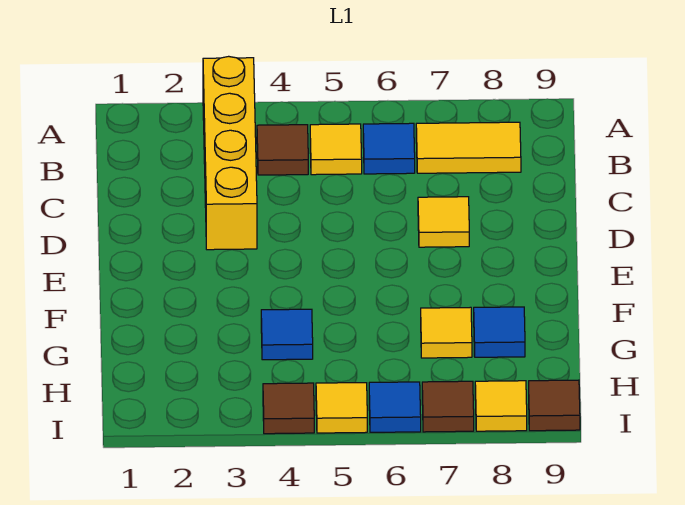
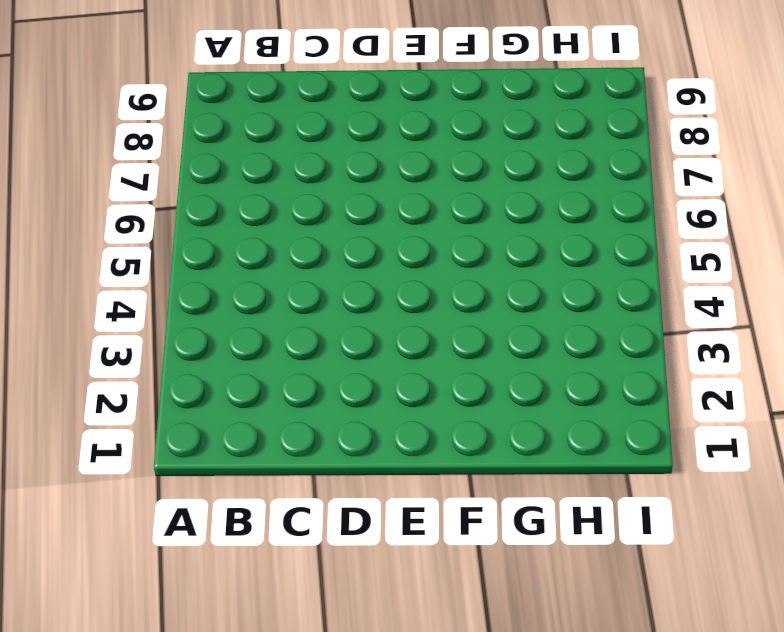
none -> yellow brick A3:D3 level 1
none -> brown tile B4 level 1
none -> yellow tile B5 level 1

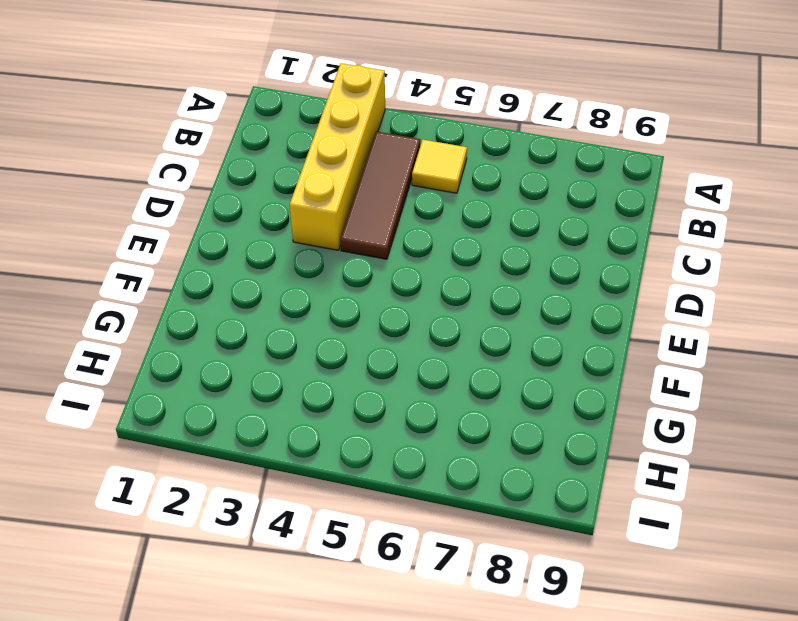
brown tile B4:D4 level 1 -> brown tile B4 level 1
none -> blue tile B6 level 1
none -> yellow tile B7:B8 level 1
none -> yellow tile D7 level 1

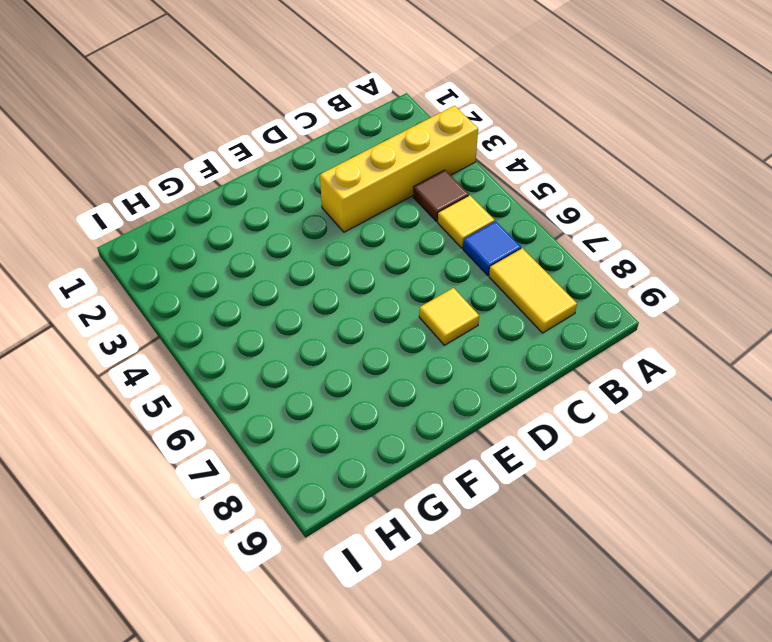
none -> blue tile G4 level 1
none -> yellow tile G7 level 1
none -> blue tile G8 level 1

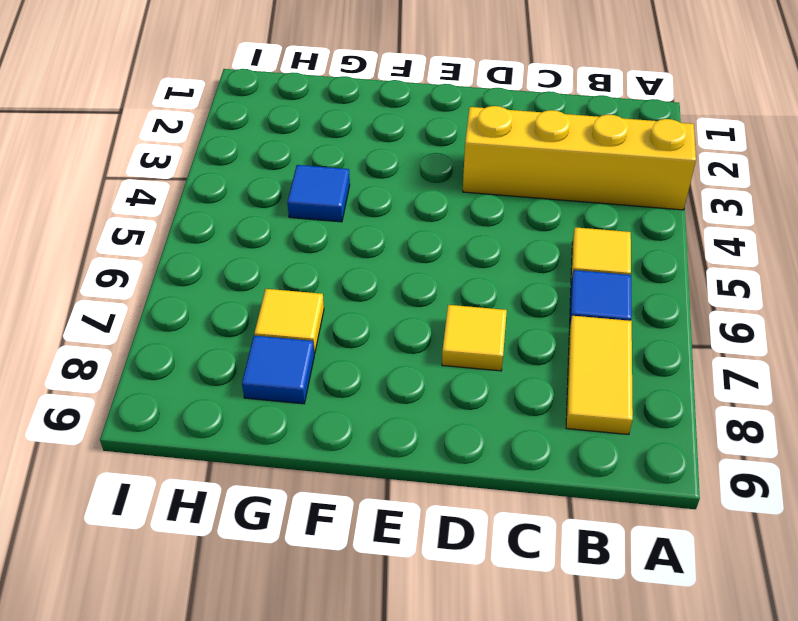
none -> brown tile B4 level 1
none -> brown tile I4 level 1
none -> yellow tile I5 level 1

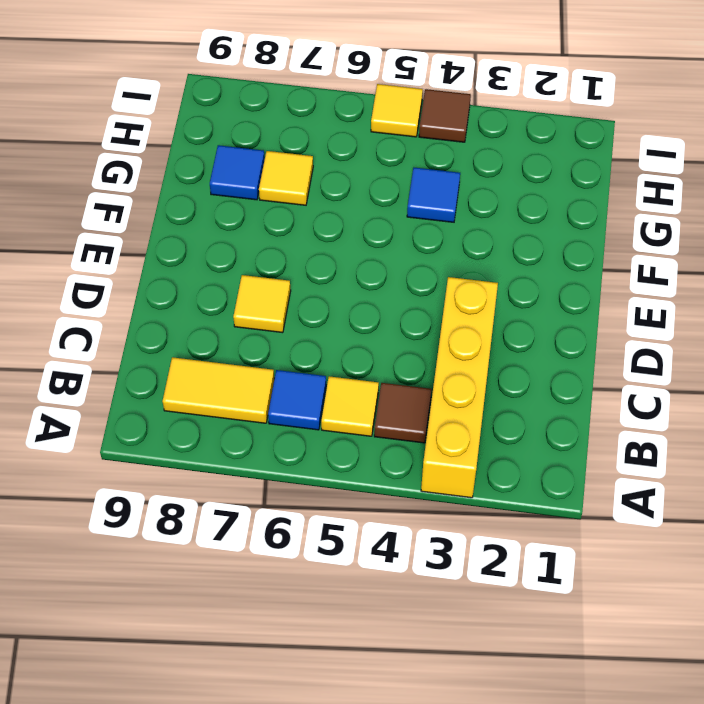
none -> blue tile I6 level 1
none -> brown tile I7 level 1
none -> yellow tile I8 level 1

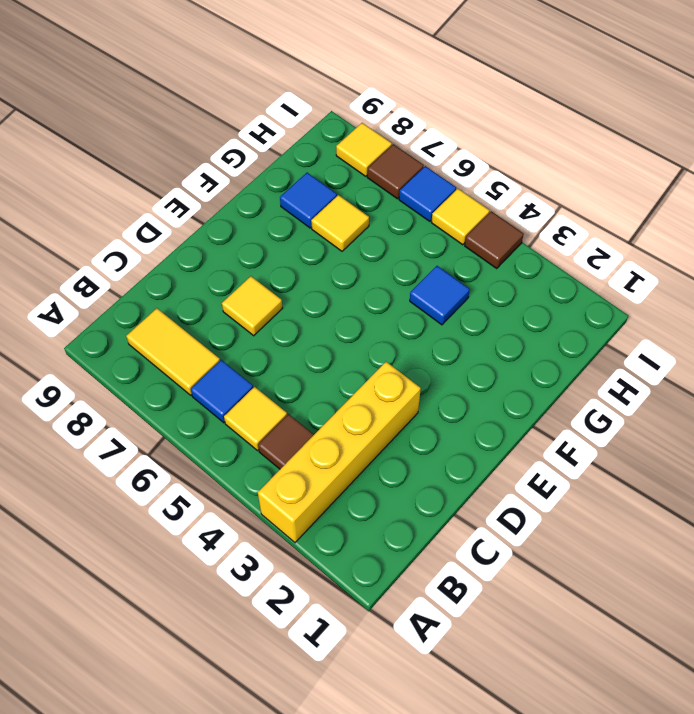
none -> brown tile I9 level 1

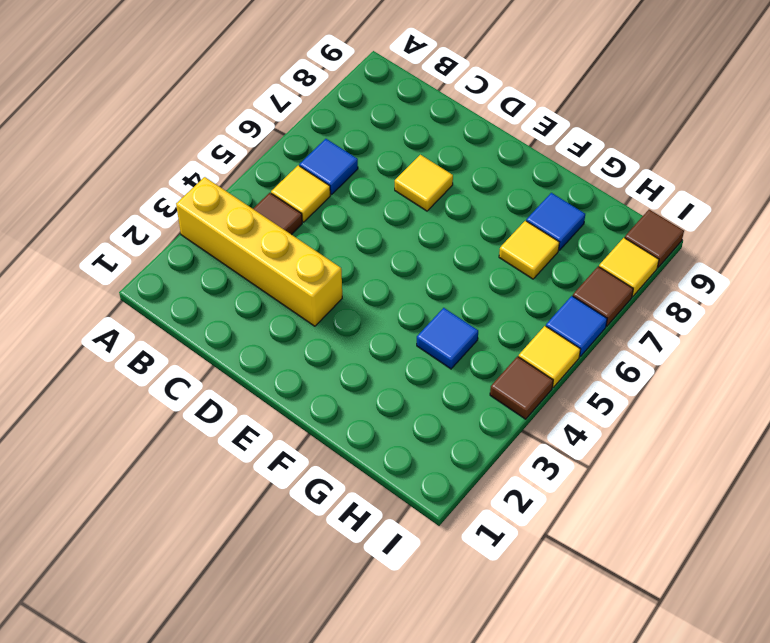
none -> yellow tile B7:B8 level 1

